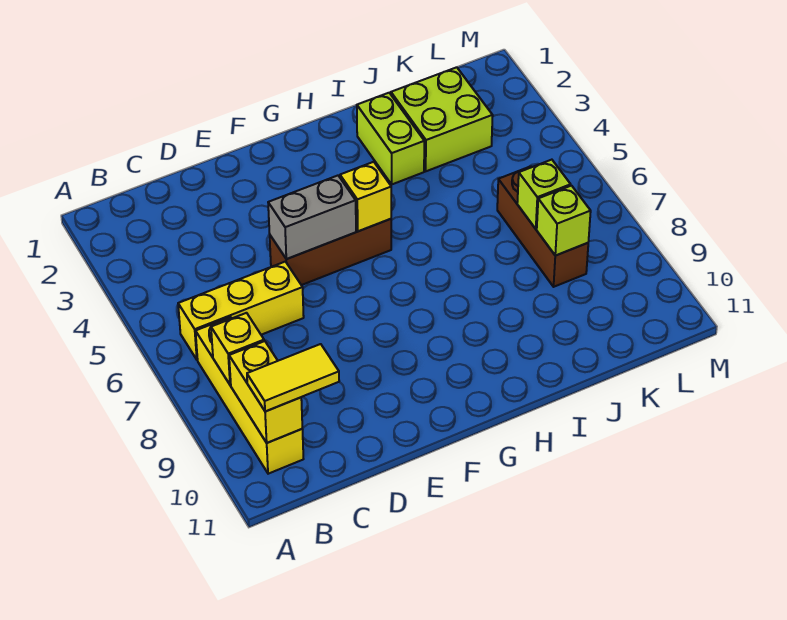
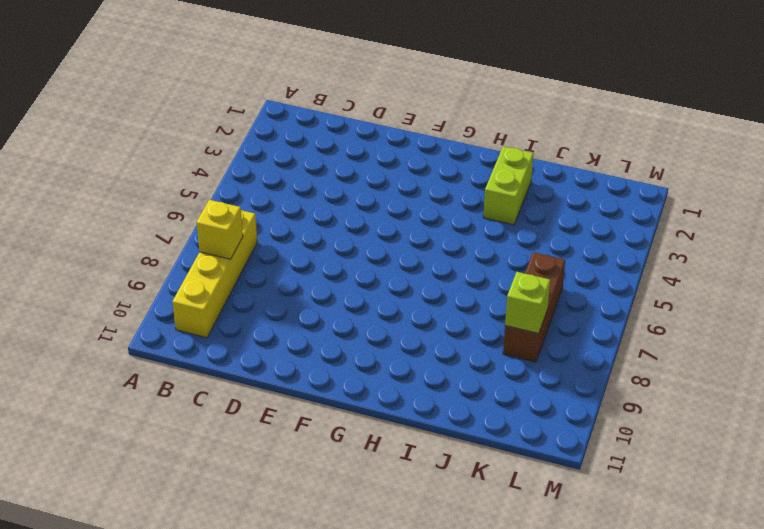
none -> yellow brick B6:D6 level 1
none -> brown brick E5:G5 level 1
none -> lime brick J2:K3 level 1

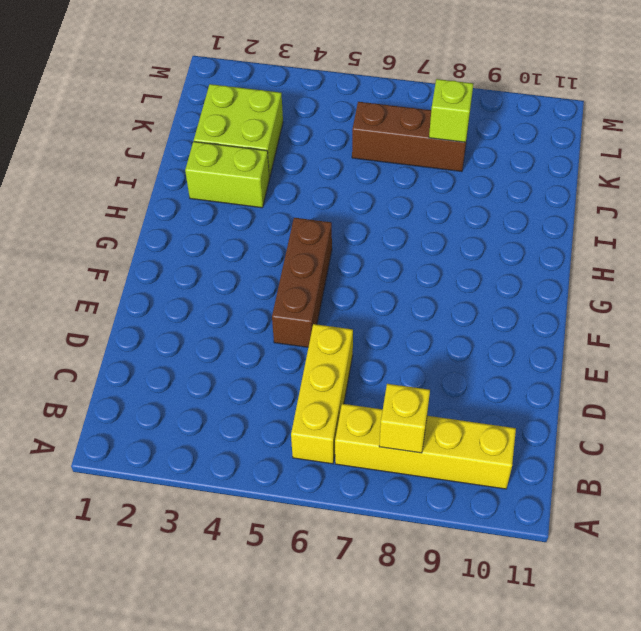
none -> yellow brick B9:B10 level 2
none -> grey brick E5:F5 level 2
none -> yellow brick G5 level 2

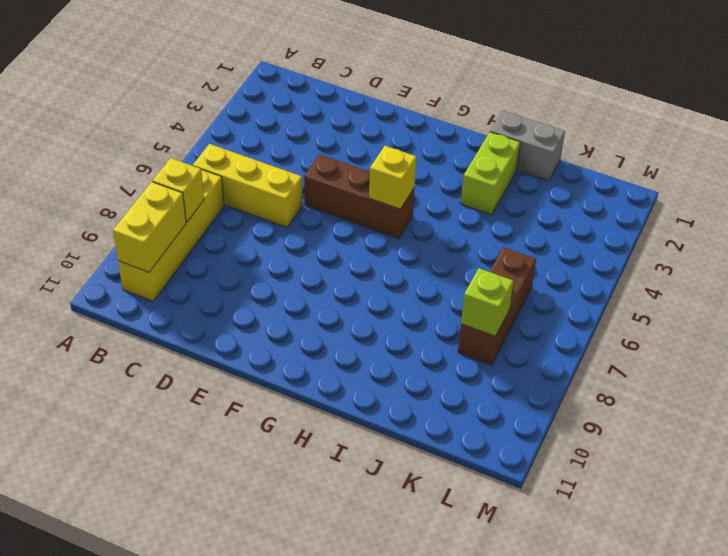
grey brick I1:J1 level 1 -> grey brick E5:F5 level 2
none -> lime brick J2:K3 level 1
none -> lime brick K7 level 2
none -> yellow tile B10:C10 level 3

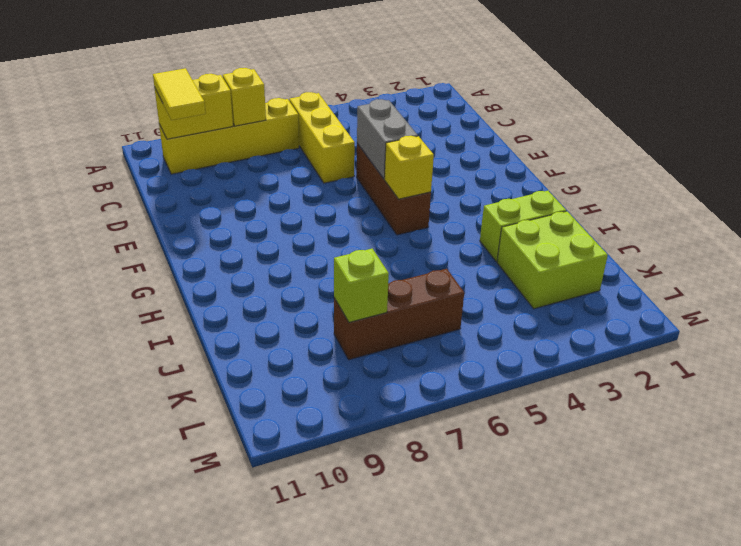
none -> lime brick K7 level 2

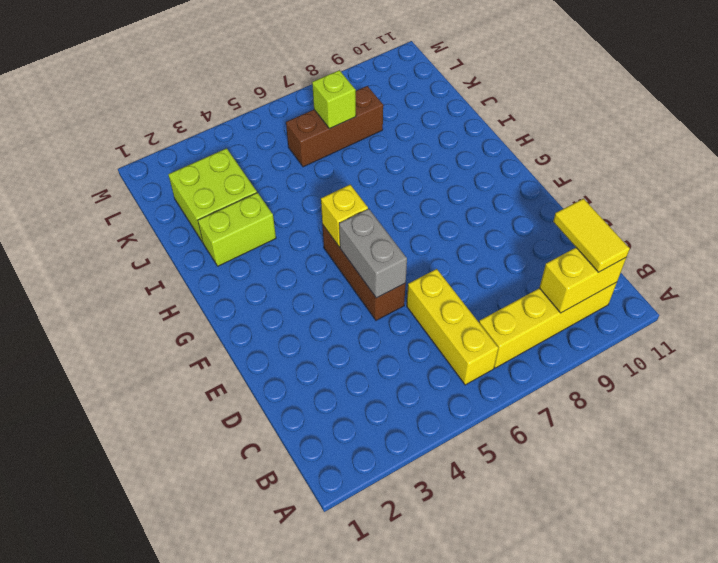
none -> yellow brick B8 level 2
none -> lime brick K8 level 2

